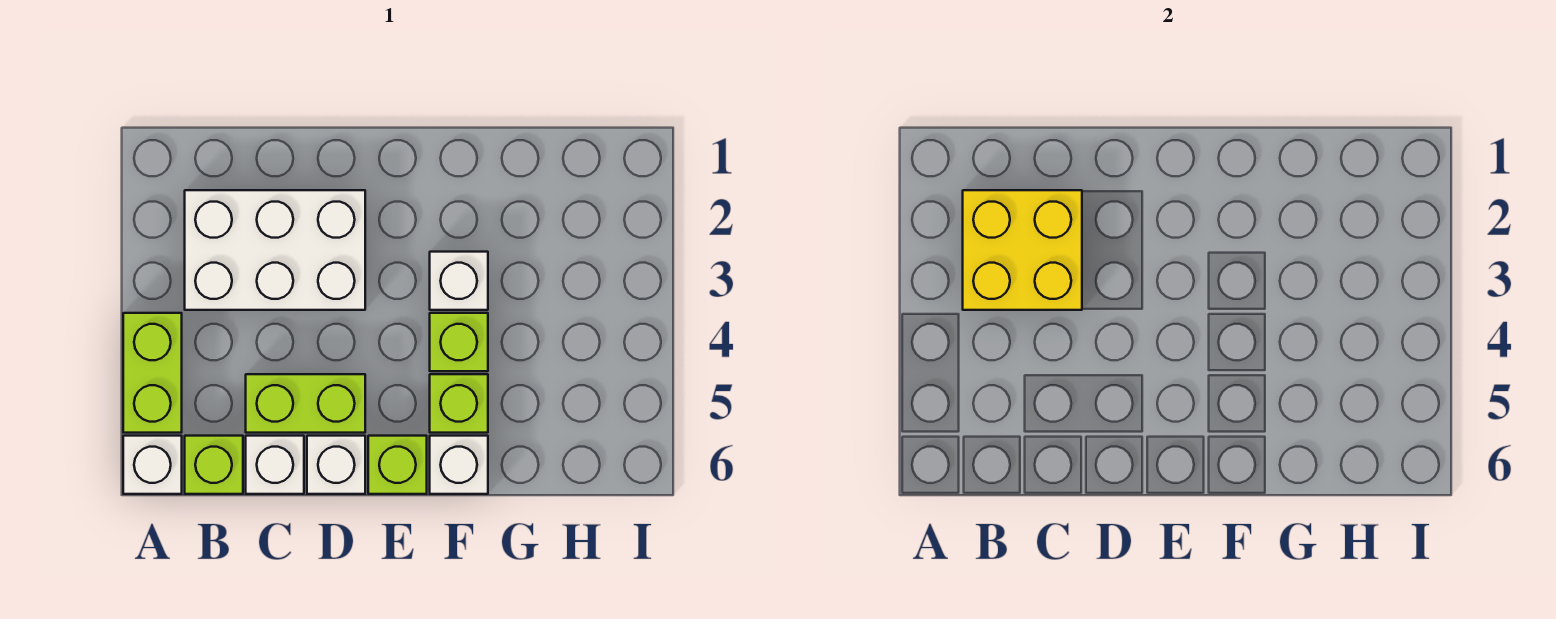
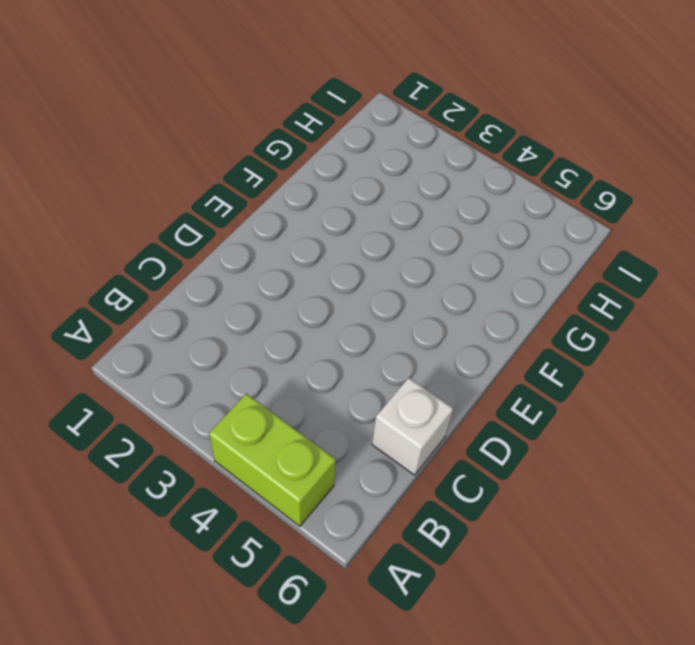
none -> white brick A6 level 1
none -> white brick B2:D3 level 1
none -> lime brick B6 level 1

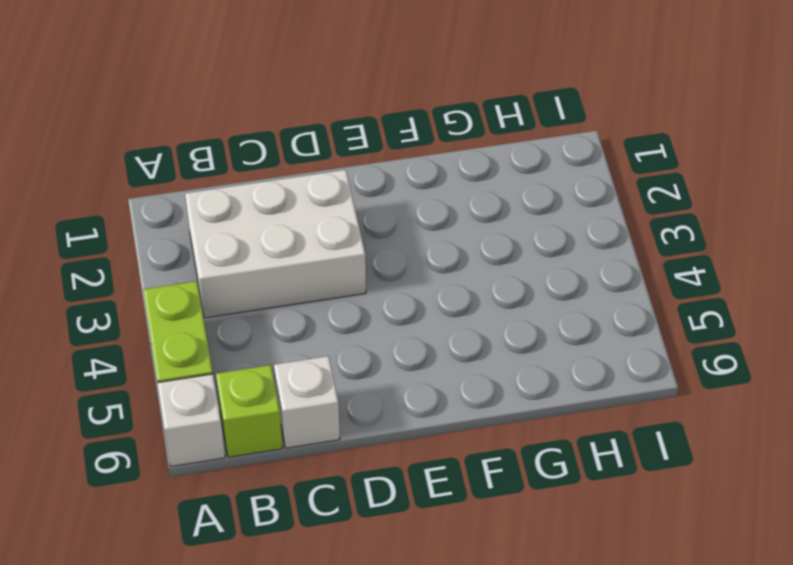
none -> lime brick C5:D5 level 1
none -> white brick D6 level 1
none -> lime brick E6 level 1

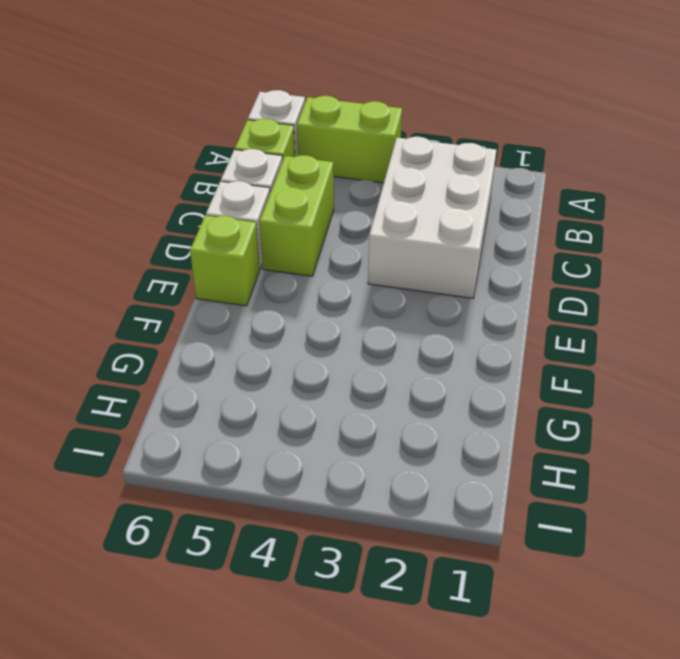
none -> white brick F3 level 1
none -> lime brick F4 level 1
none -> lime brick F5 level 1

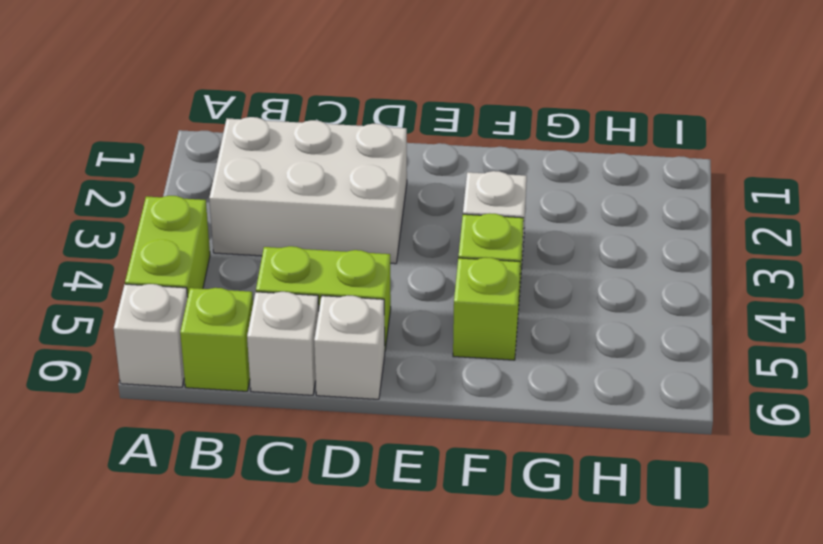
none -> lime brick E6 level 1
none -> white brick F6 level 1
none -> yellow brick B2:C3 level 2

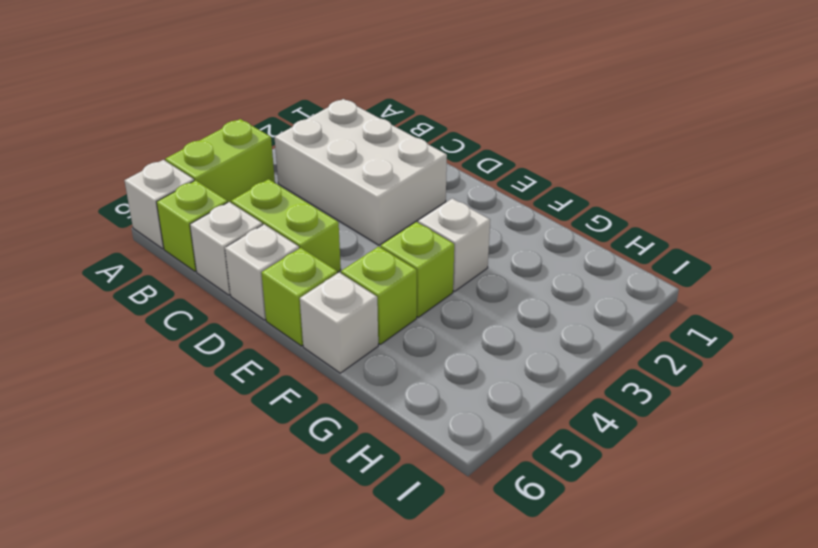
none -> yellow brick B2:C3 level 2

